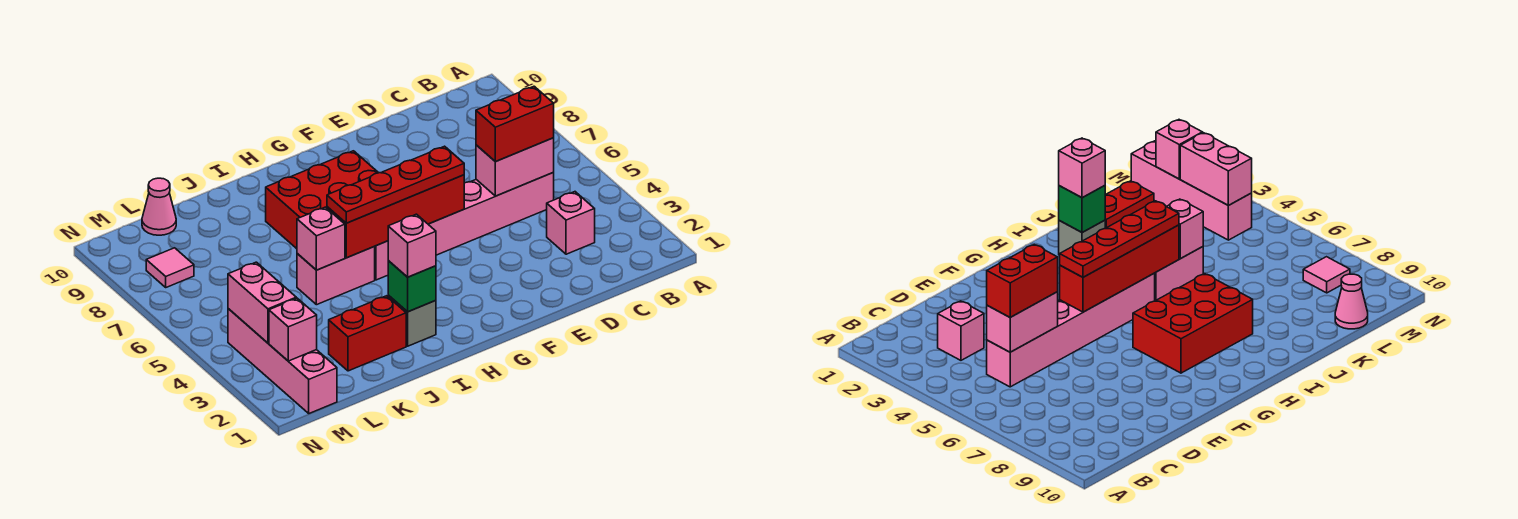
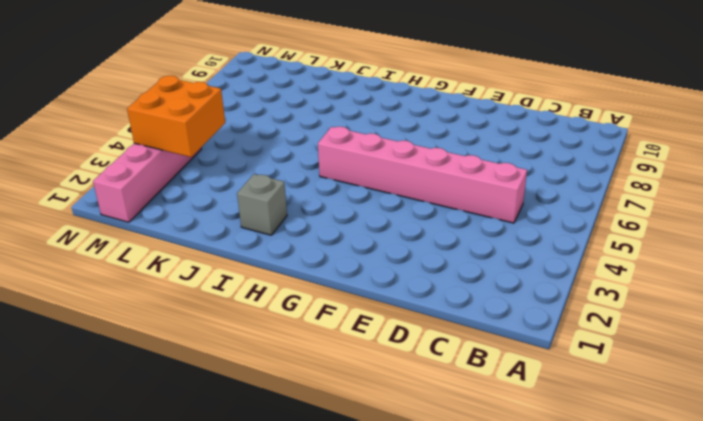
orange brick L3:M4 level 2 -> pink brick M3:M4 level 2
none -> pink brick C3 level 1
none -> red brick G7:I8 level 1
none -> pink brick I5:J5 level 1

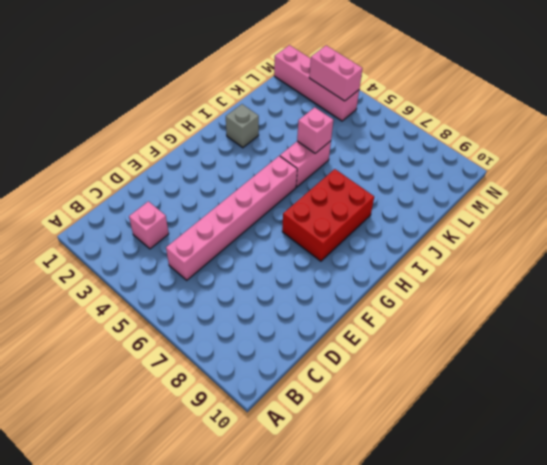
none -> red brick J2:K2 level 1
none -> pink cone L10 level 1
none -> pink tile M8 level 1

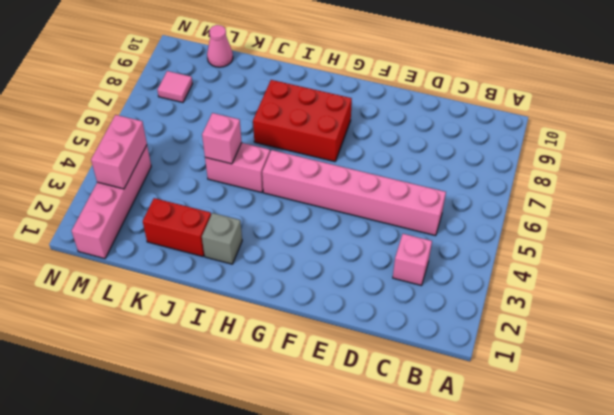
none -> pink brick C5:D5 level 2
none -> red brick F5:I5 level 2
none -> green brick I2 level 2

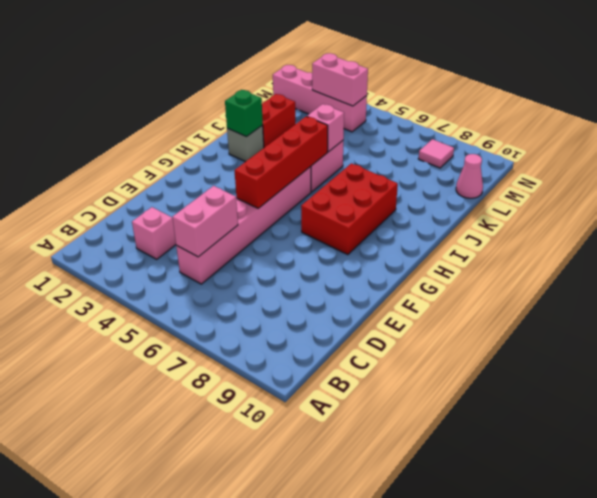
none -> pink brick M2 level 2
none -> red brick C5:D5 level 3
none -> red plate F5:I5 level 3

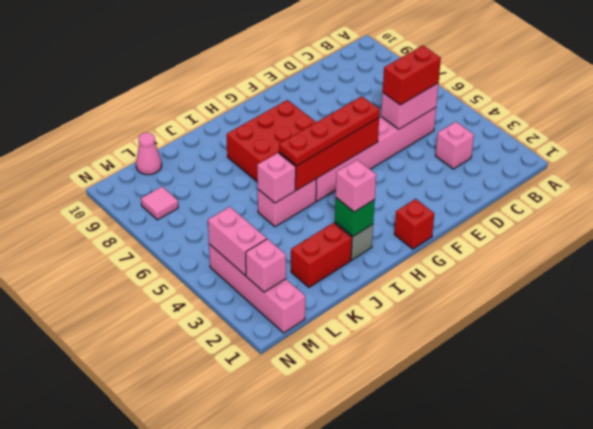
red brick G1 level 1 -> none

